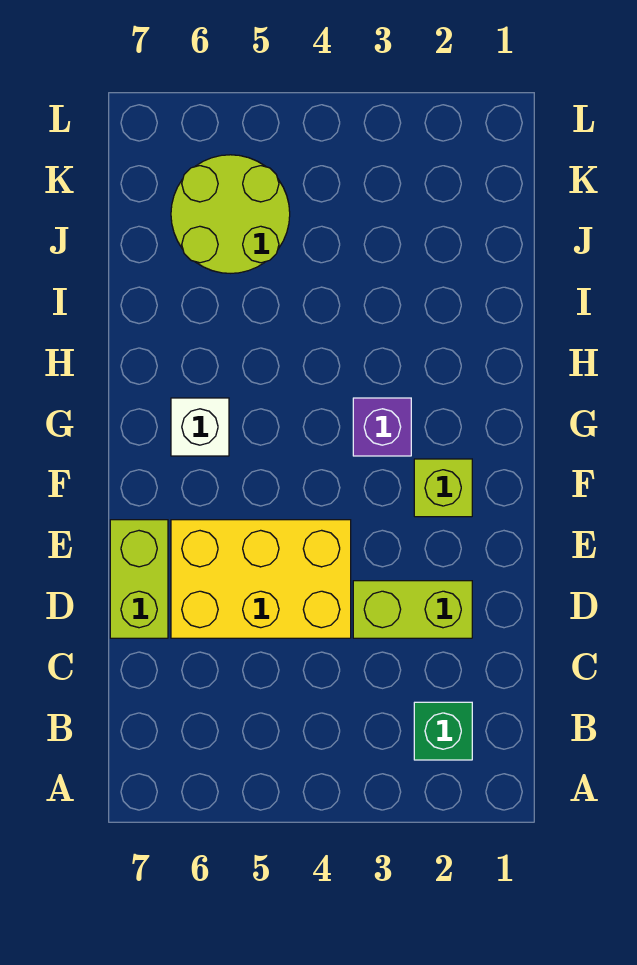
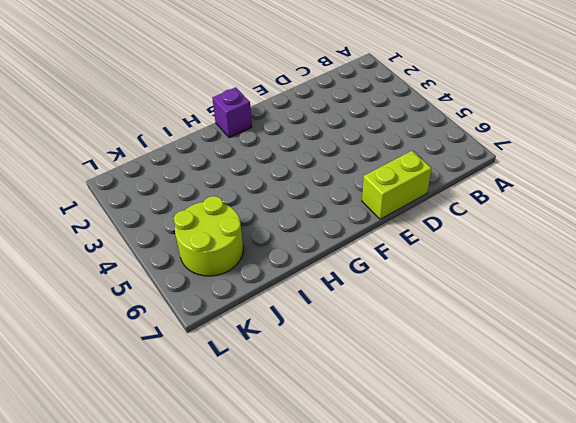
purple brick G1 level 1 -> purple brick G3 level 1
none -> green brick B2 level 1
none -> lime brick D2:D3 level 1

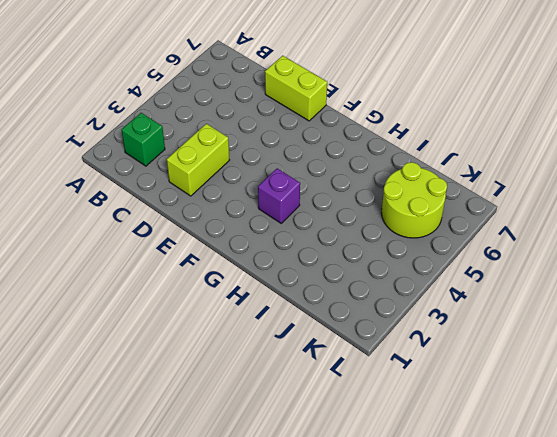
none -> yellow brick D4:E6 level 1
none -> lime brick F2 level 1

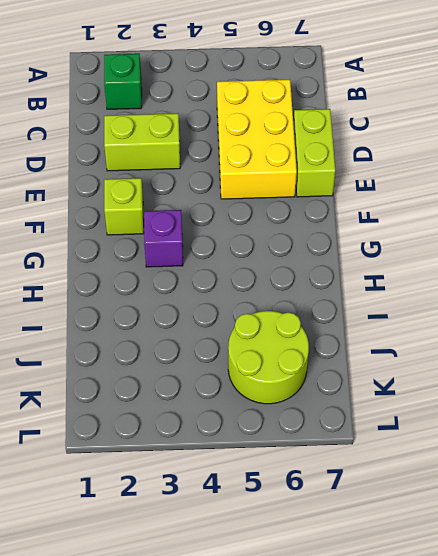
yellow brick C5:E6 level 1 -> yellow brick D4:E6 level 1
none -> white brick G6 level 1

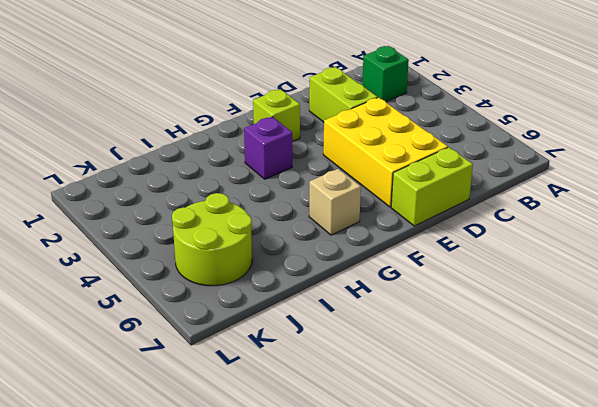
tan brick G6 level 1 -> white brick G6 level 1

